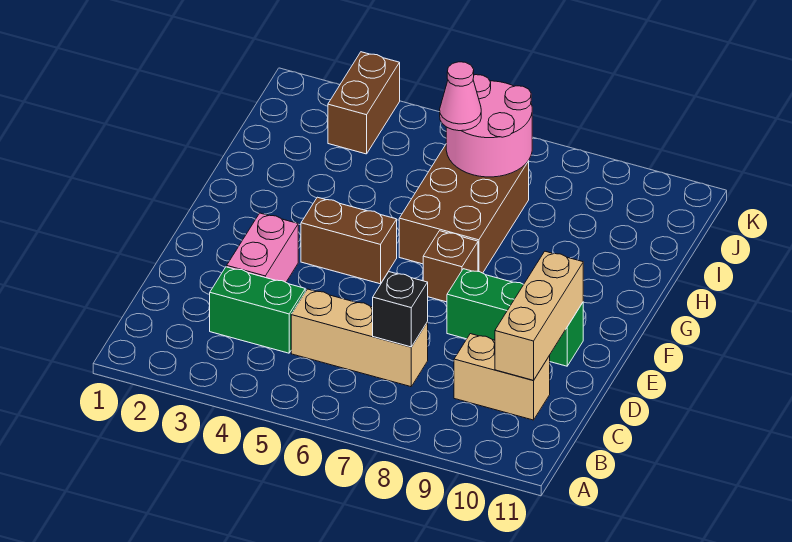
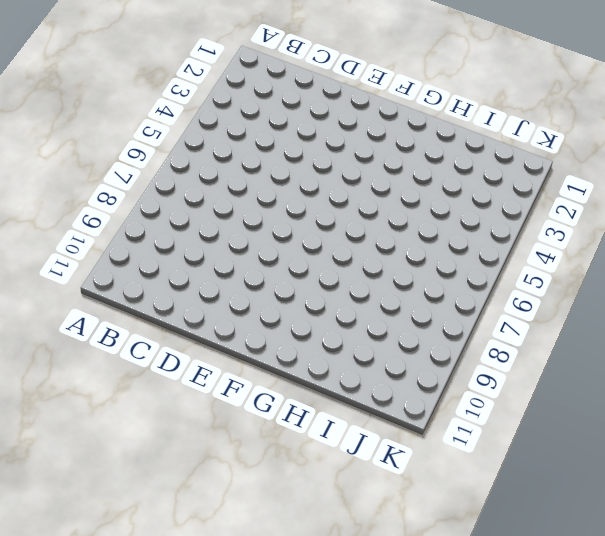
none -> green brick C3:C4 level 1
none -> tan brick C5:C7 level 1
none -> tan brick C9:C10 level 1

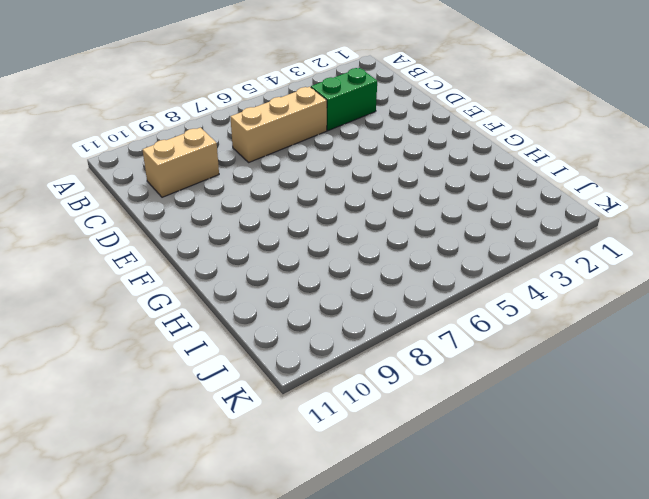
none -> pink brick D3:E3 level 1
none -> green brick E8:E10 level 1
none -> brown brick F4:F5 level 1

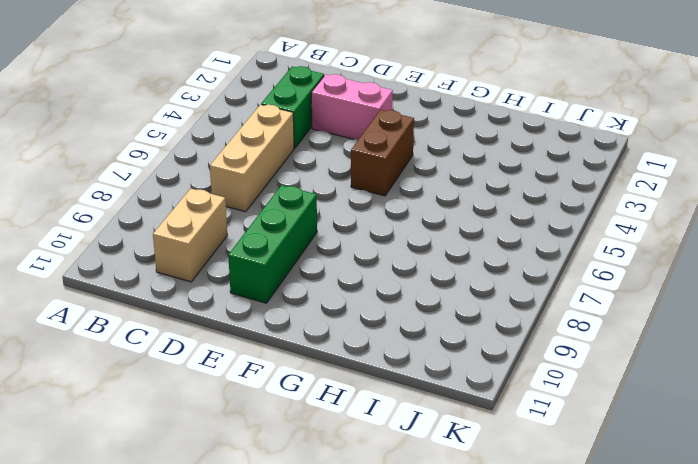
none -> brown brick F7 level 1
none -> brown brick G6:I7 level 1
none -> brown brick J3:K3 level 1

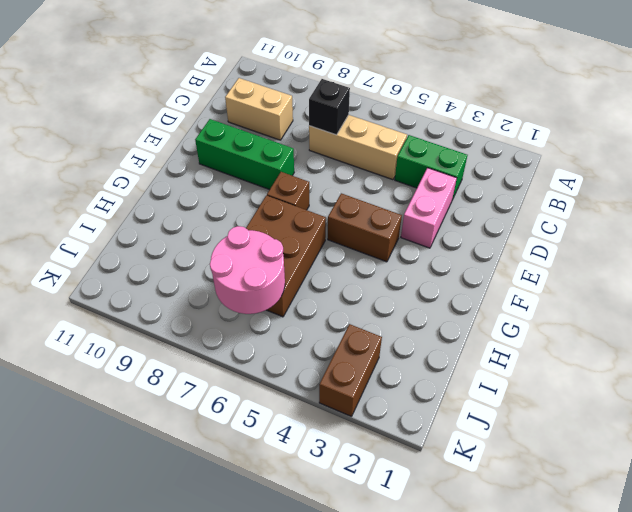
none -> tan brick C10:E10 level 2
none -> pink cone I6 level 3

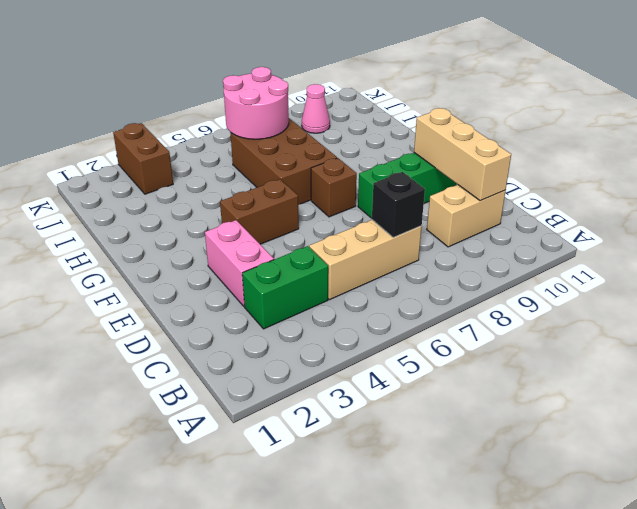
pink cone J9 level 1 -> pink cone I6 level 3

